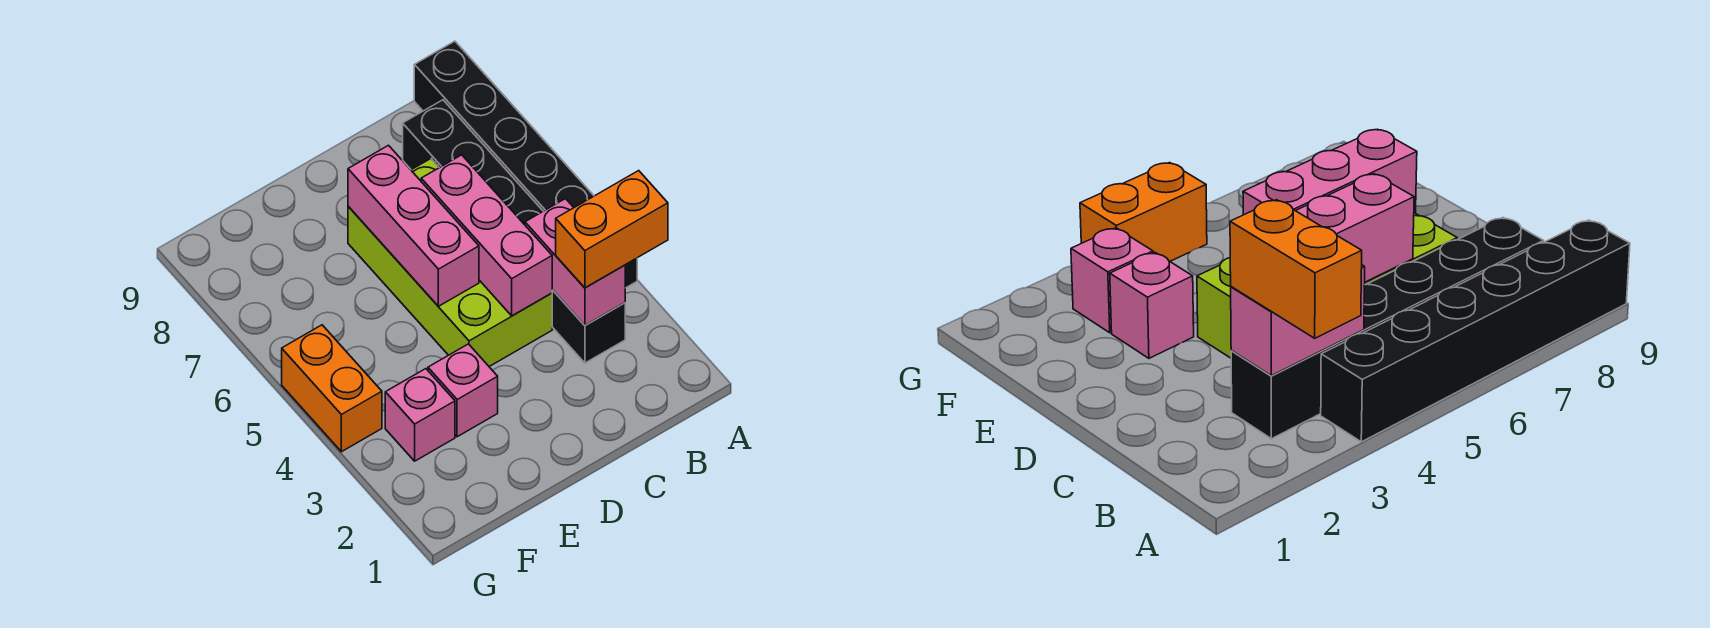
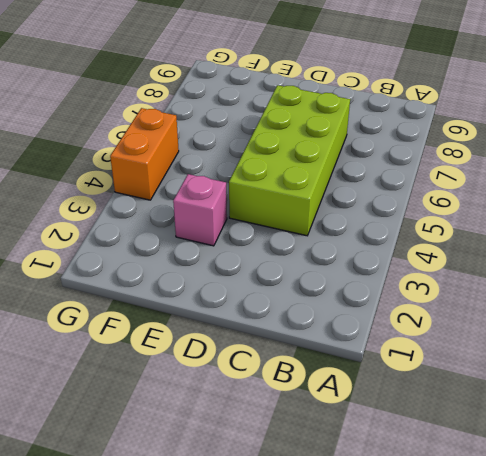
none -> black brick A4:A9 level 1
none -> black brick B3:B8 level 1

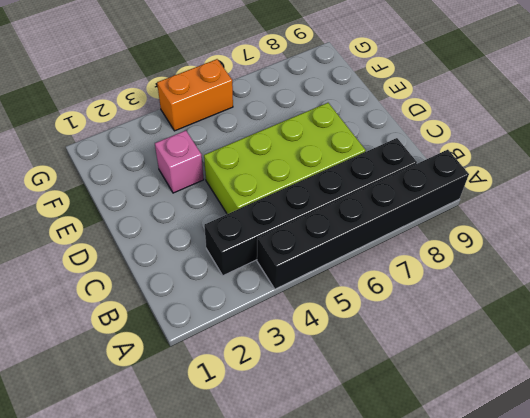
none -> pink brick F3 level 1
none -> pink brick B3:B4 level 2

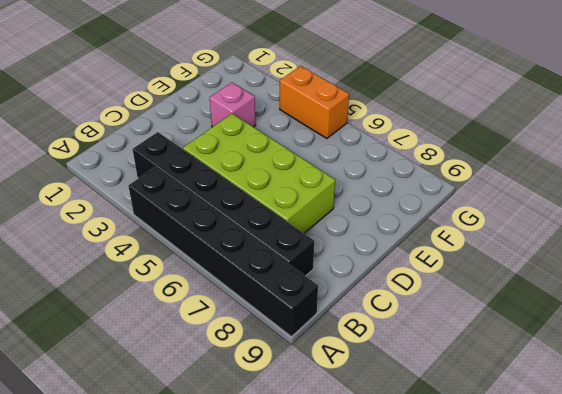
none -> pink brick F3 level 1
none -> pink brick B3:B4 level 2

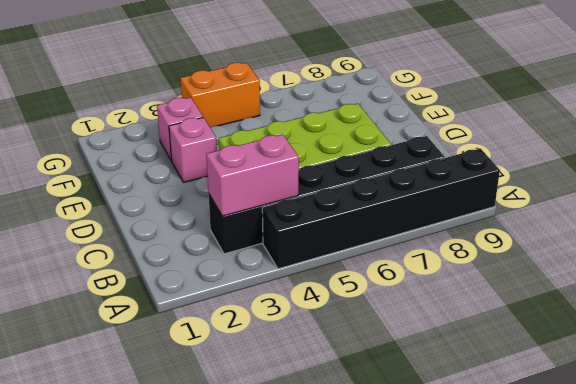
none -> pink brick C4:C6 level 2
none -> pink brick D5:D7 level 2

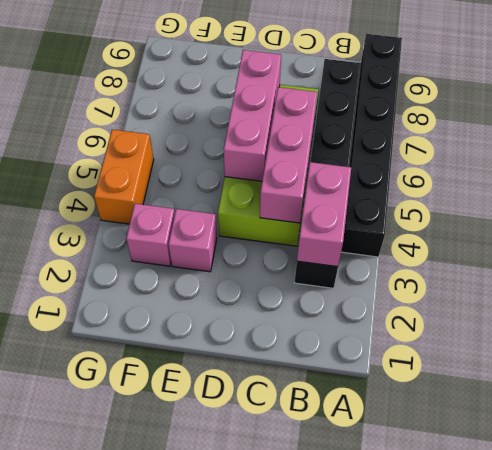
none -> orange brick A3:B3 level 3

